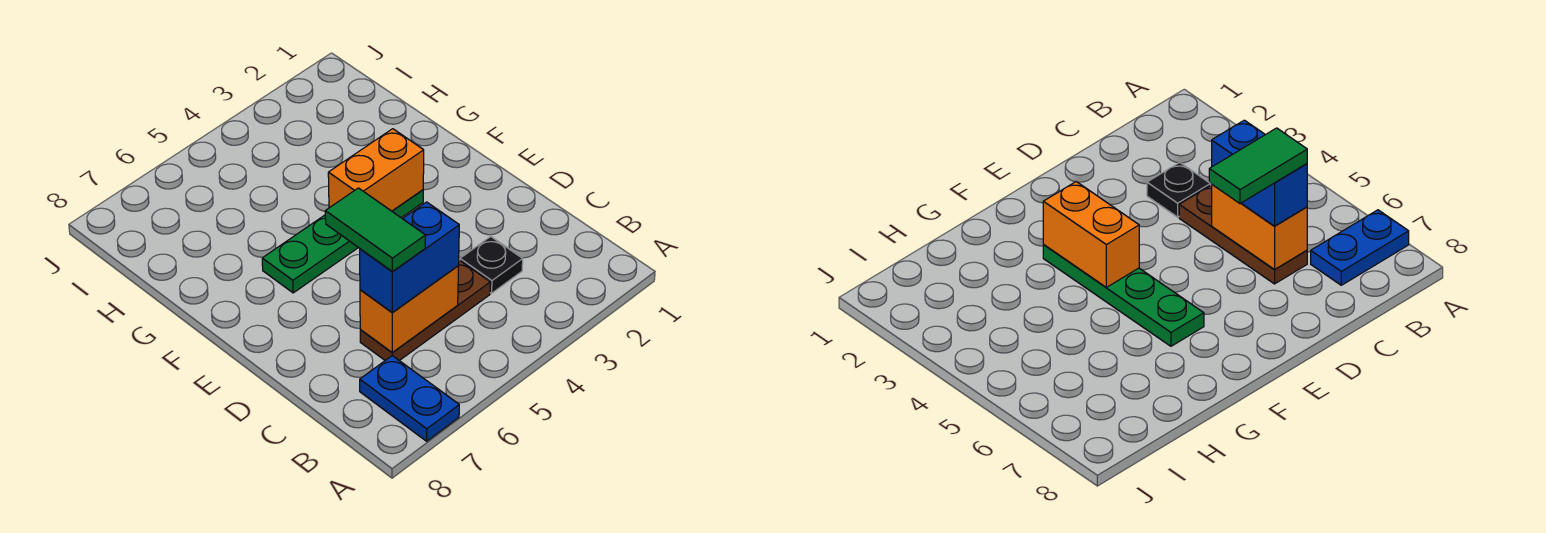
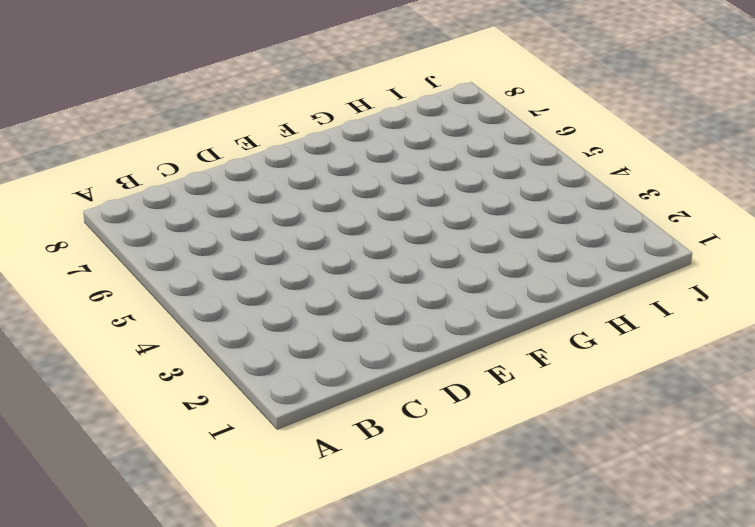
none -> blue plate A7:B7 level 1
none -> black plate C3 level 1

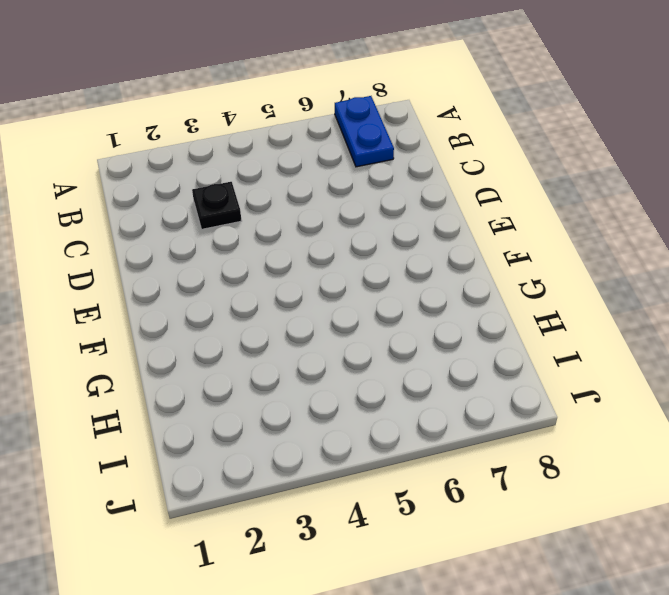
none -> brown plate C4:C6 level 1
none -> green plate F3:F6 level 1

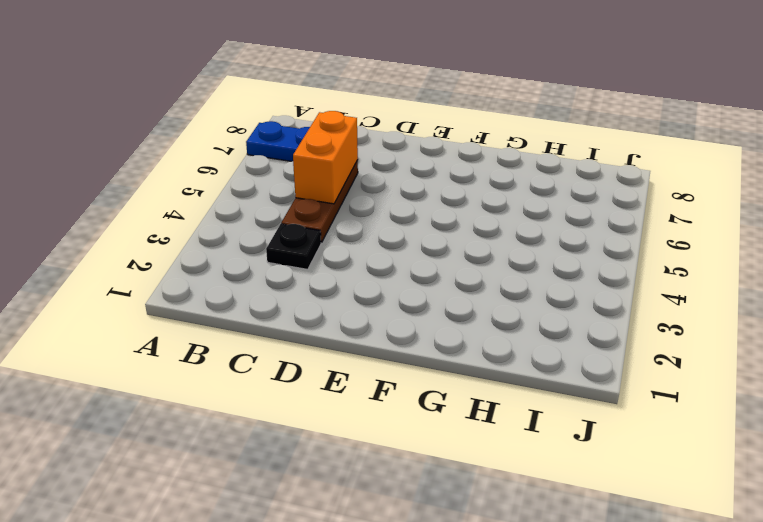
none -> green plate F3:F6 level 1
none -> orange brick F3:F4 level 2

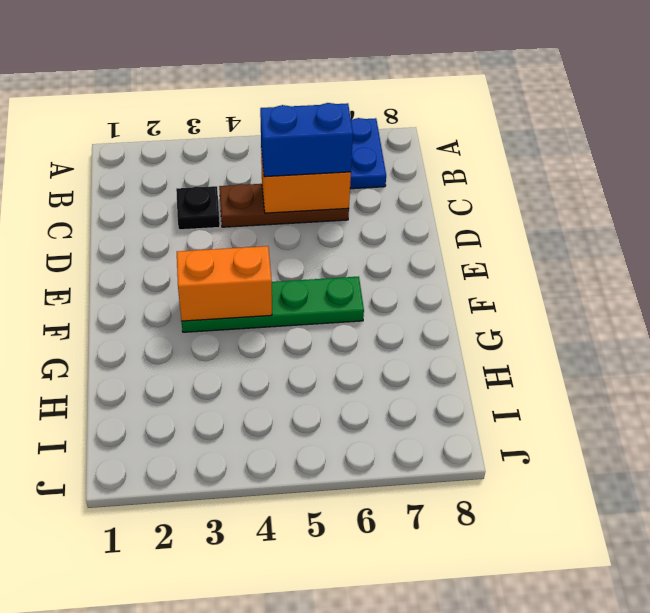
none -> green tile C6:D6 level 4

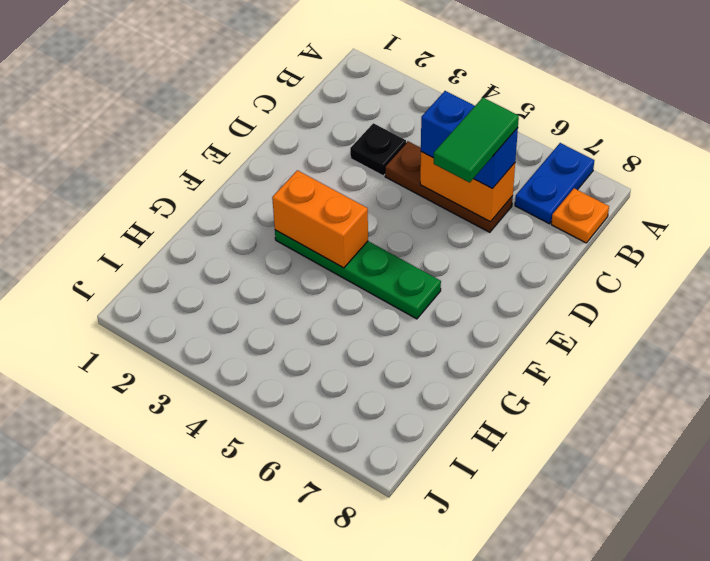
orange plate B8 level 1 -> none

